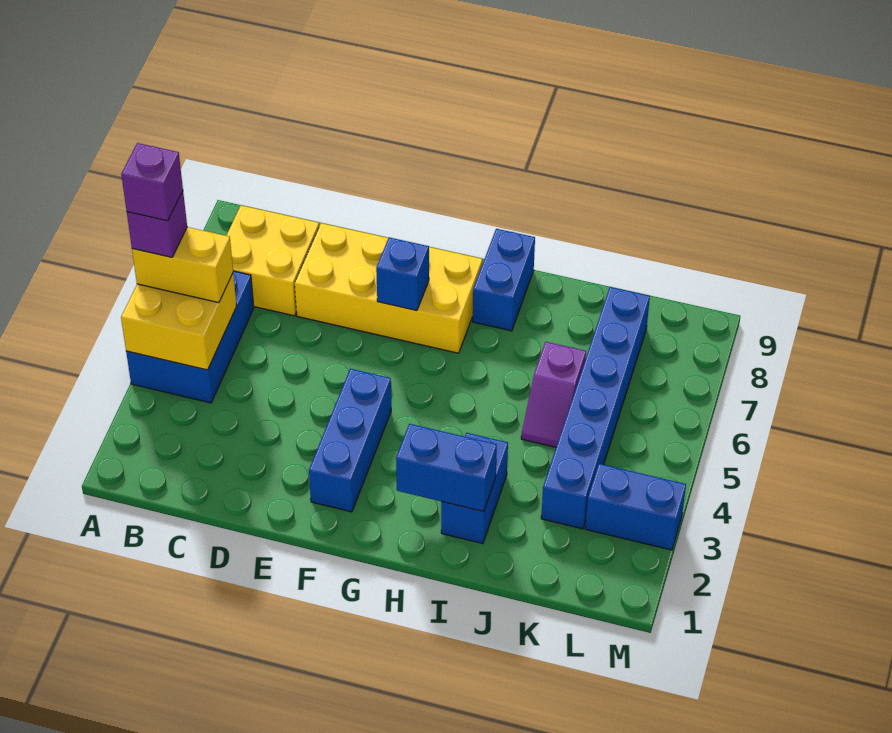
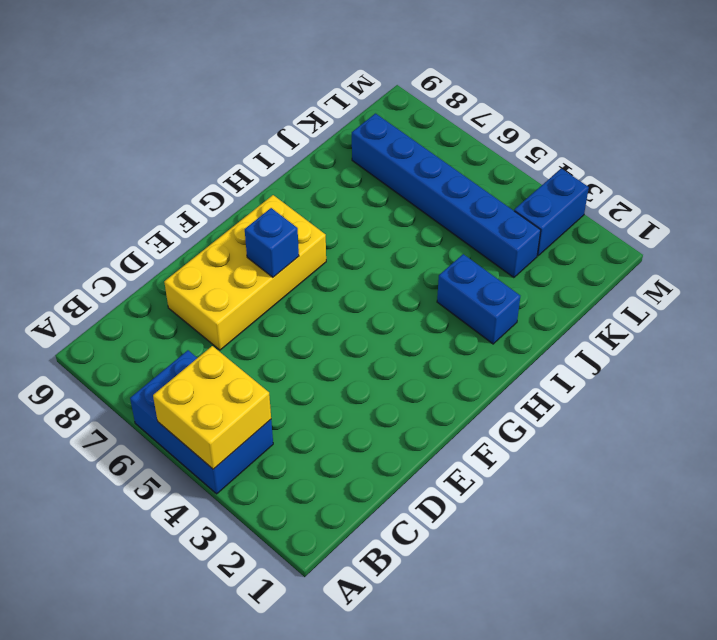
none -> yellow brick B7:C8 level 1
none -> blue brick F2:F4 level 1
none -> blue brick H8:H9 level 1

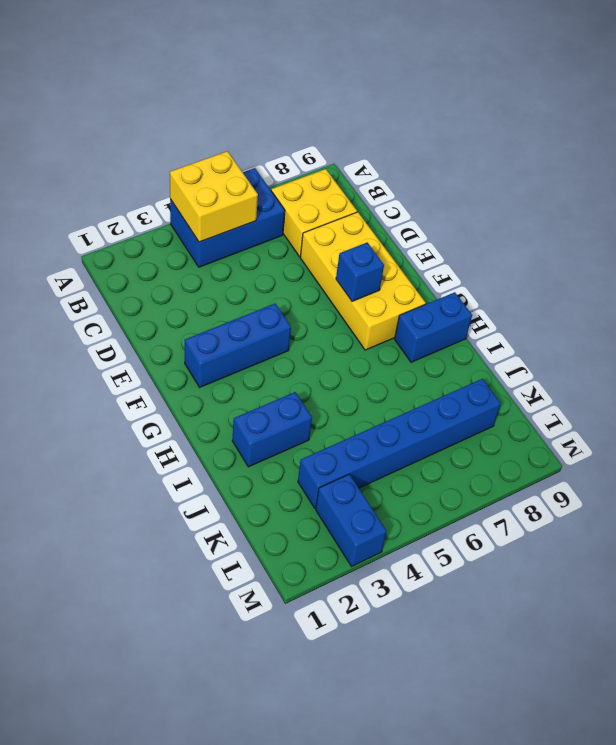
none -> purple slope J5:J6 level 1 top 6
none -> blue brick H2:I2 level 2
none -> yellow brick A5:B5 level 3

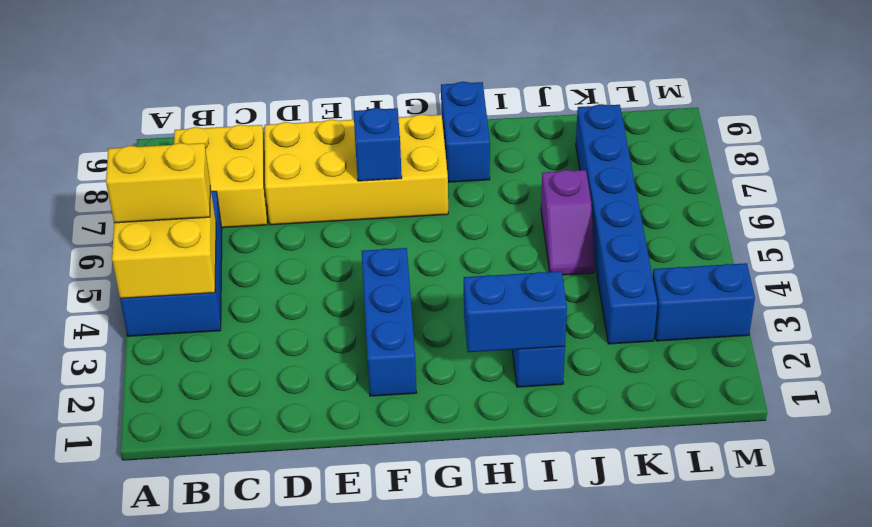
none -> purple brick A5 level 4
none -> purple brick A5 level 5

